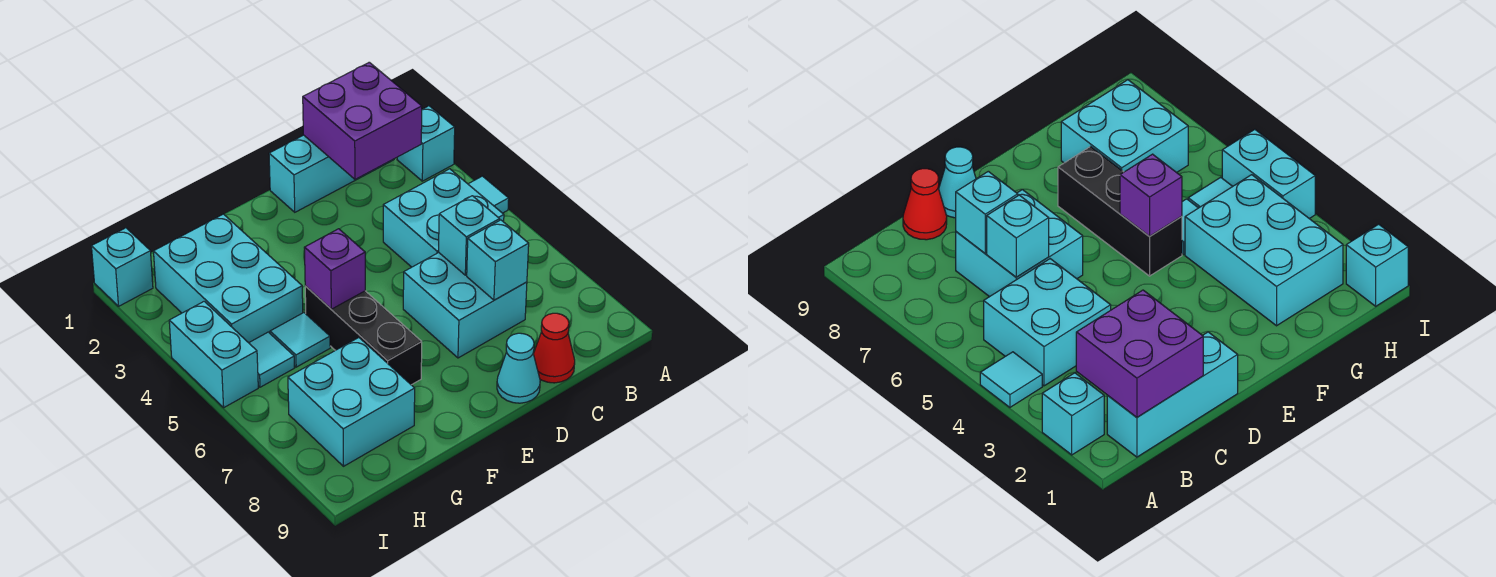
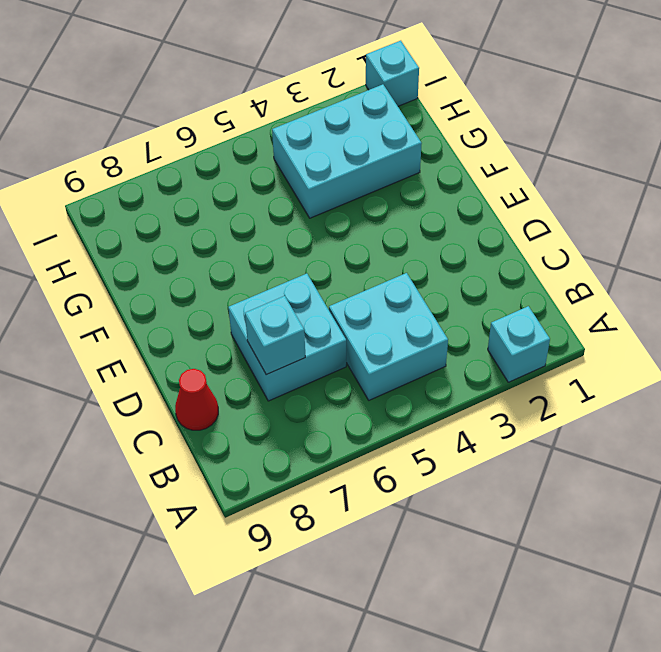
none -> cyan tile A4 level 1
none -> cyan brick B1:D1 level 1
none -> cyan cone D9 level 1

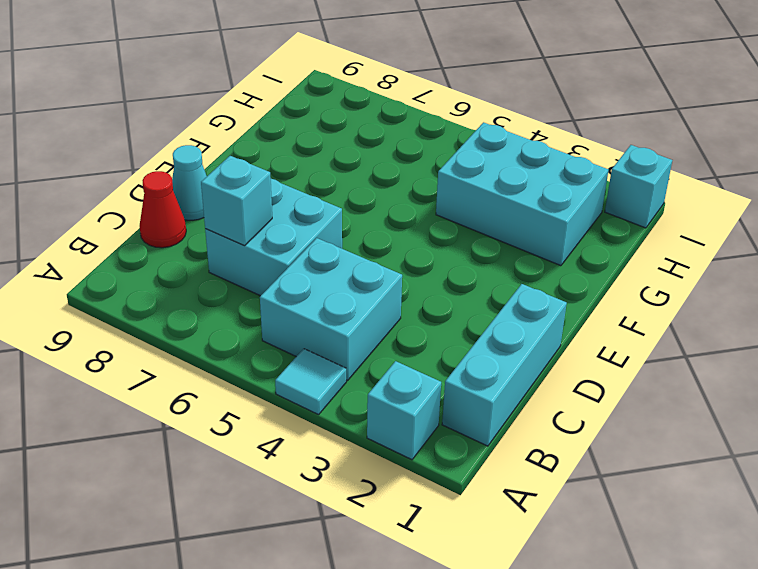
none -> black brick F5:F7 level 1
none -> cyan tile G5 level 1
none -> cyan brick G7:H8 level 1

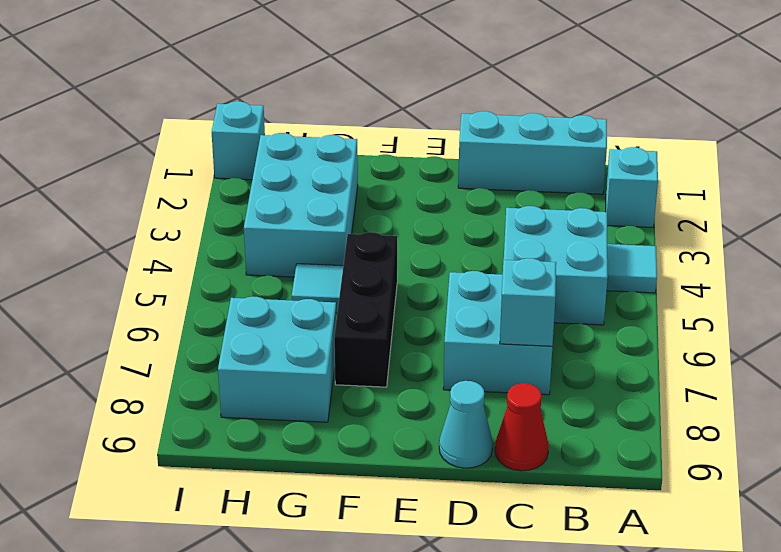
none -> cyan tile H5 level 1
none -> cyan brick I4:I5 level 1
none -> purple brick B1:C2 level 2

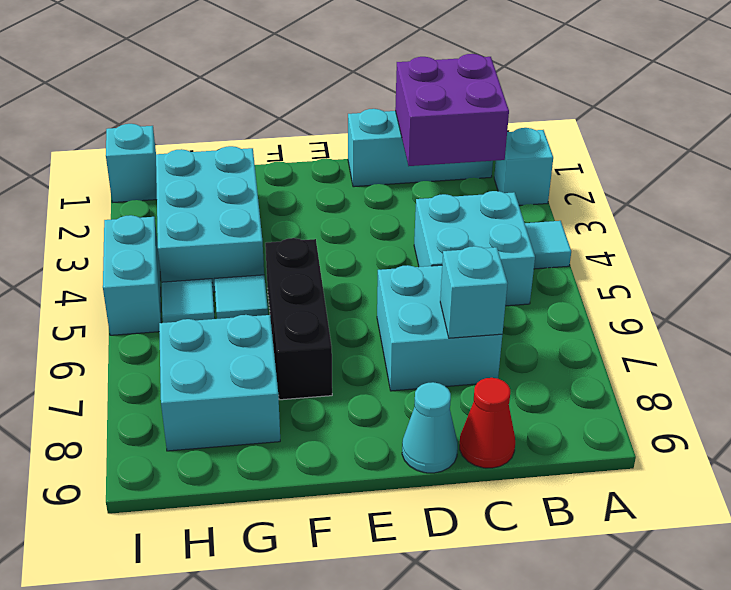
none -> cyan brick C6 level 2
none -> purple brick F5 level 2

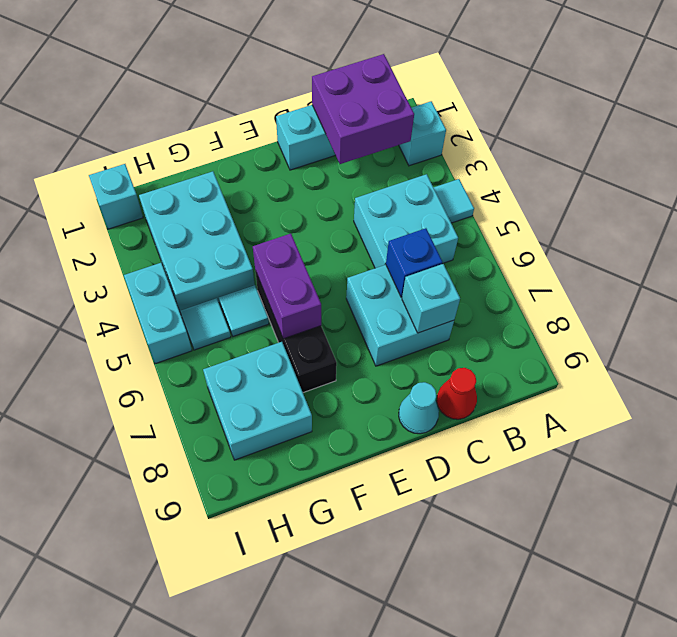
blue brick C6 level 2 -> cyan brick C6 level 2
purple brick F5:F6 level 2 -> purple brick F5 level 2

